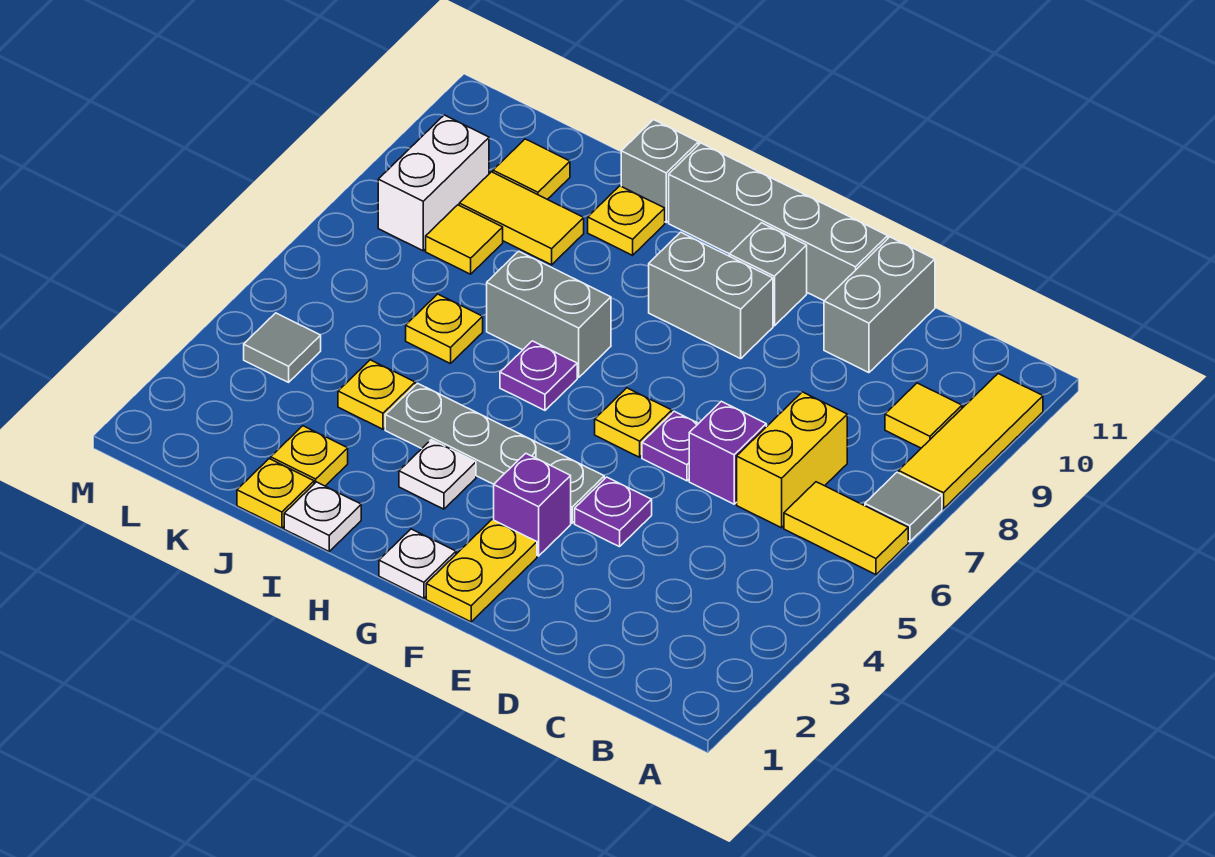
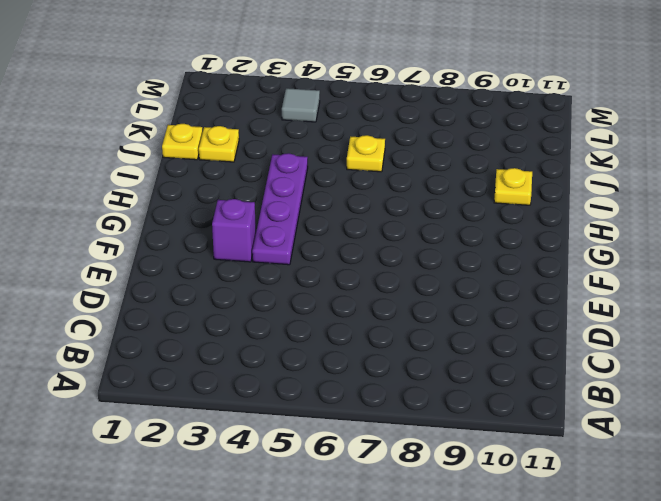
purple plate F4:I4 level 1 -> grey plate F4:I4 level 1
none -> yellow tile A6:B6 level 1
none -> grey tile A7 level 1
none -> yellow tile A8:A10 level 1
none -> yellow tile B9 level 1

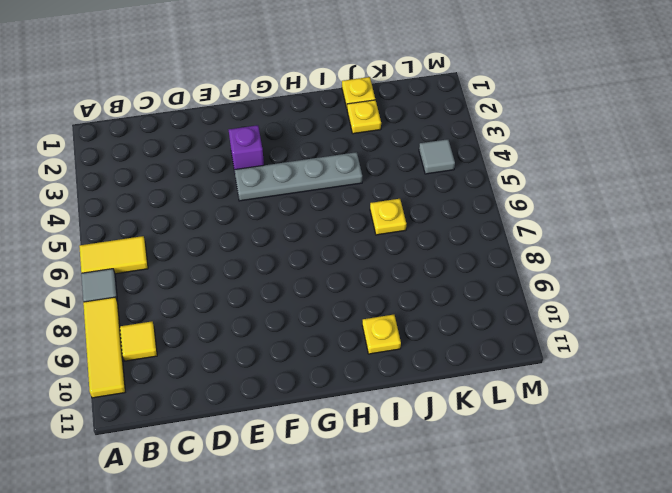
none -> yellow brick C6:C7 level 1
none -> purple brick D6 level 1
none -> grey brick D10:D11 level 1
none -> purple plate E4 level 1

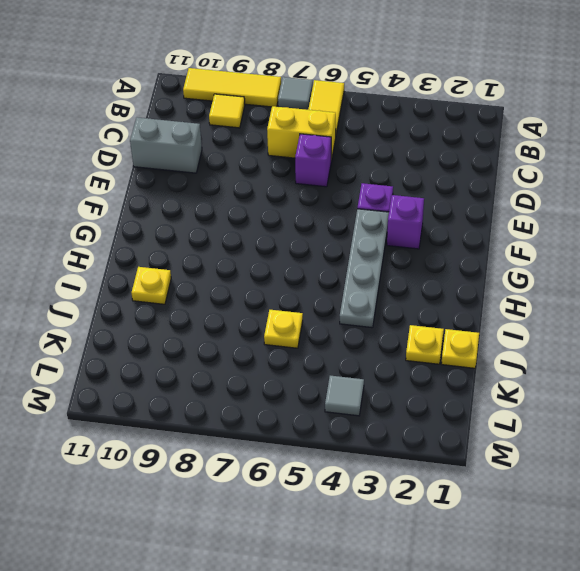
none -> purple plate E6 level 1
none -> grey brick E11:H11 level 1
none -> yellow plate F1:F2 level 1
none -> yellow plate F6 level 1

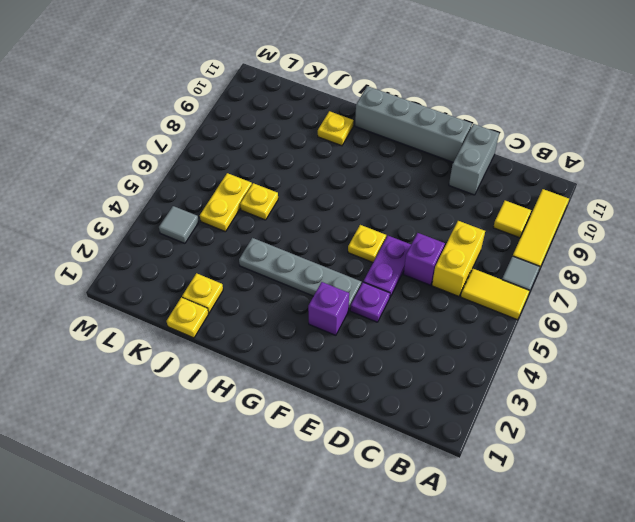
purple plate E5:E6 level 1 -> purple plate E6 level 1
yellow plate K5:K6 level 1 -> yellow plate F1:F2 level 1
none -> grey brick F9:G9 level 1
none -> grey brick F10 level 1
none -> white plate G1 level 1
none -> white plate H3 level 1

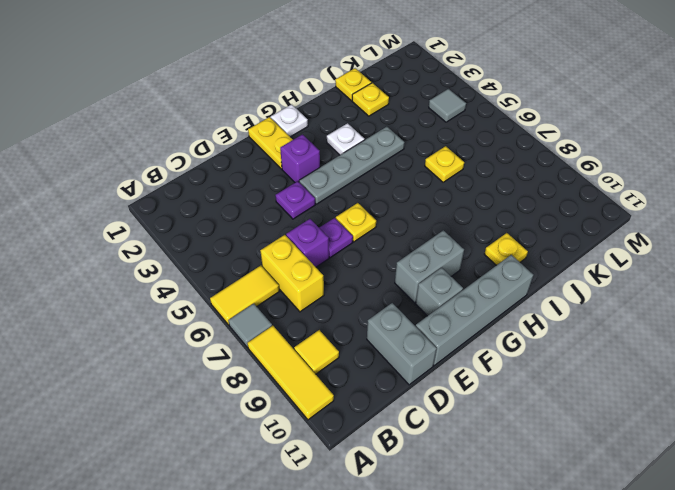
none -> purple plate H6 level 1
none -> grey brick H7:I7 level 1
none -> white plate I1 level 1
none -> grey brick I11 level 1

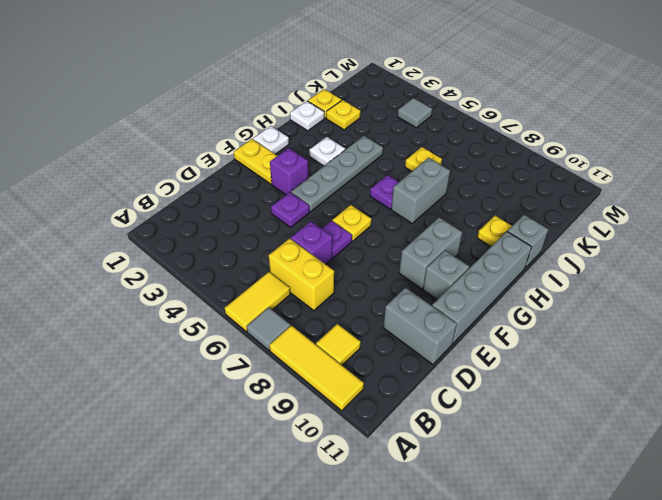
none -> yellow plate J4 level 1
none -> yellow tile J9:K9 level 1
none -> yellow tile K8 level 1
none -> yellow tile K10 level 1

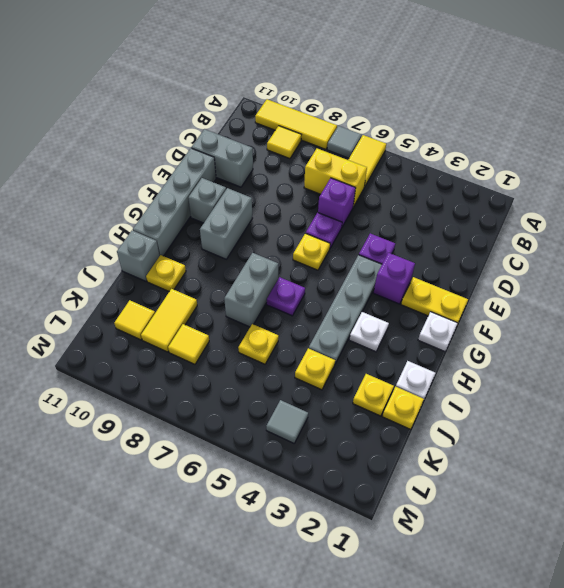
none -> white brick L8:L9 level 1

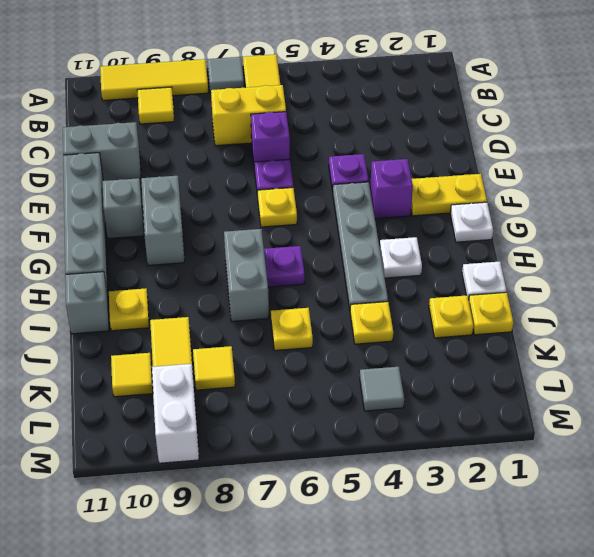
white brick L9:M9 level 1 -> white brick L8:L9 level 1

